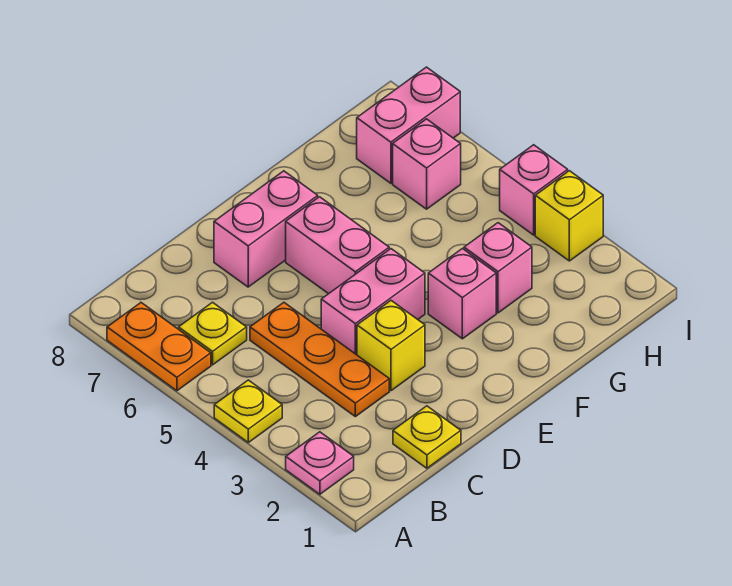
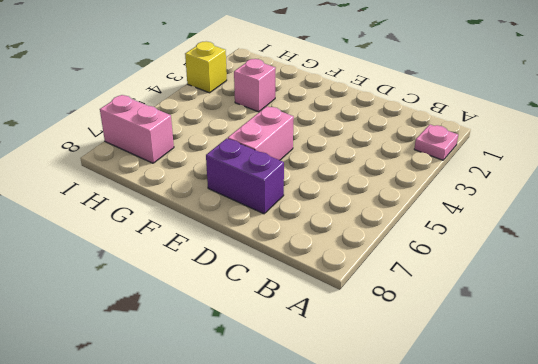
purple brick D7:E7 level 1 -> pink brick D7:E7 level 1
none -> yellow plate A4 level 1
none -> orange plate A6:A7 level 1
none -> yellow plate B6 level 1

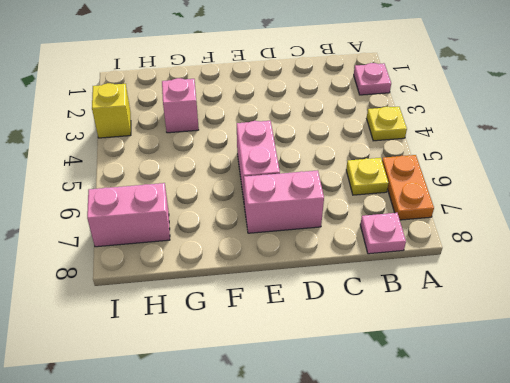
pink plate B8 level 1 -> none
none -> yellow plate C1 level 1
none -> orange plate C3:C5 level 1
none -> yellow brick D3 level 1

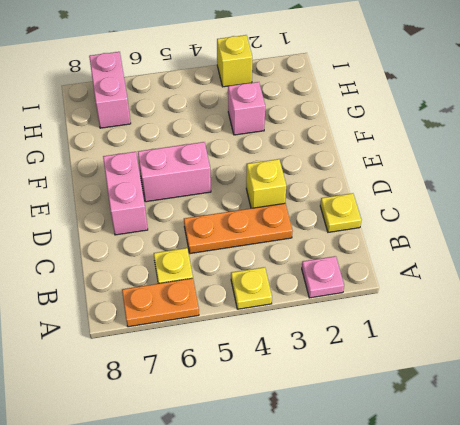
none -> pink brick D4:E4 level 1
none -> pink brick F3 level 1
none -> pink brick H6 level 1

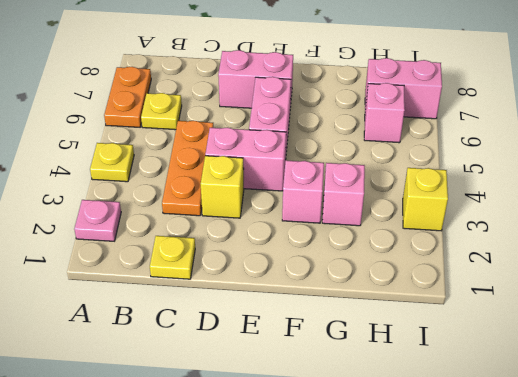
none -> pink brick I4 level 1

